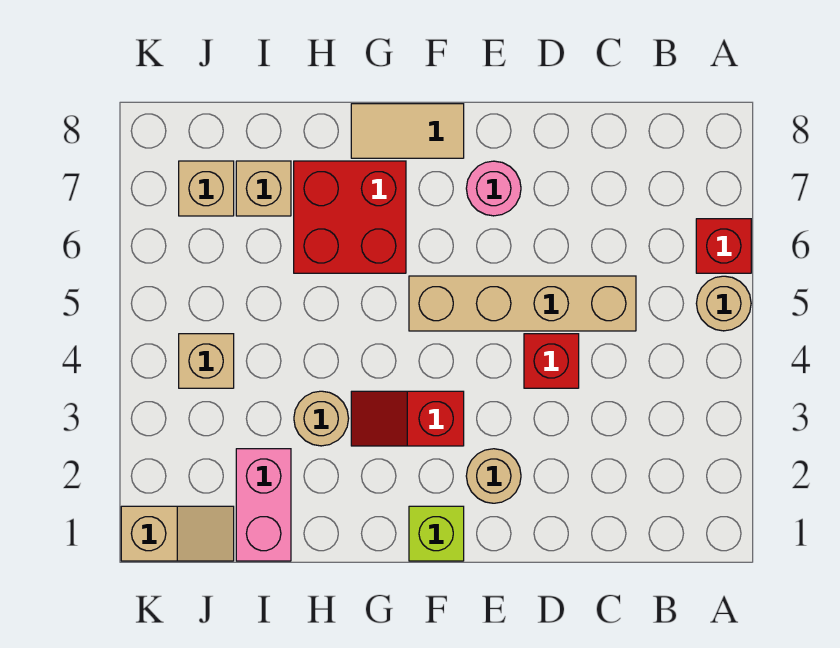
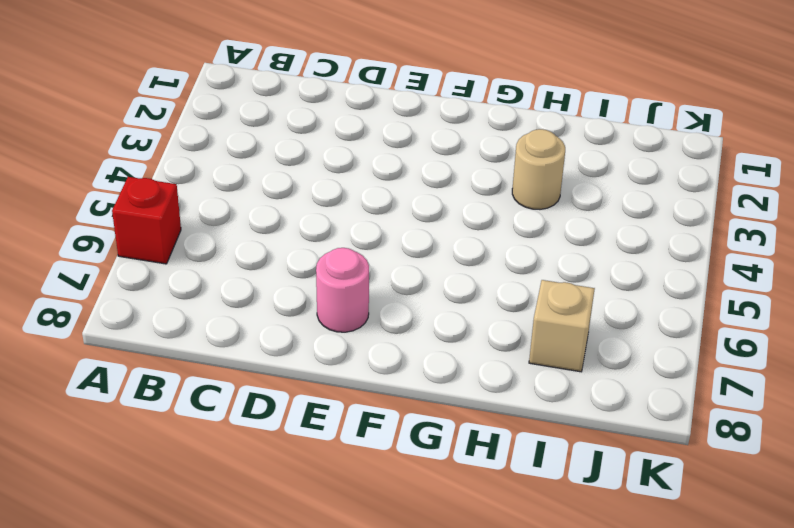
none -> tan round brick A5 level 1
none -> tan brick C5:F5 level 1
none -> red brick D4 level 1

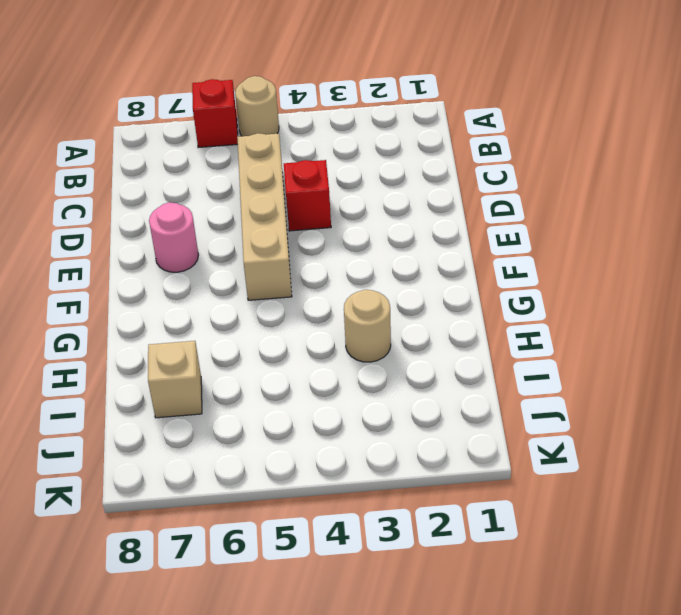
none -> tan round brick E2 level 1
none -> lime brick F1 level 1
none -> red slope F3:G3 level 1 top F

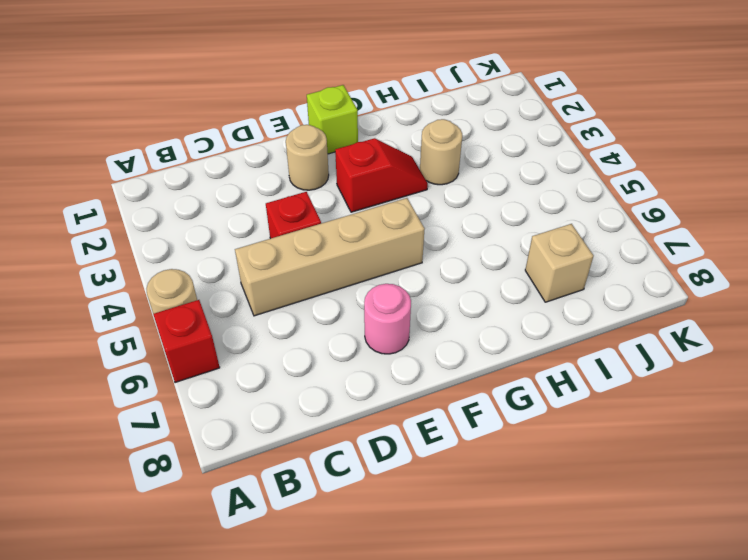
none -> tan tile F8:G8 level 1
none -> red brick G6:H7 level 1
none -> pink brick I1:I2 level 1

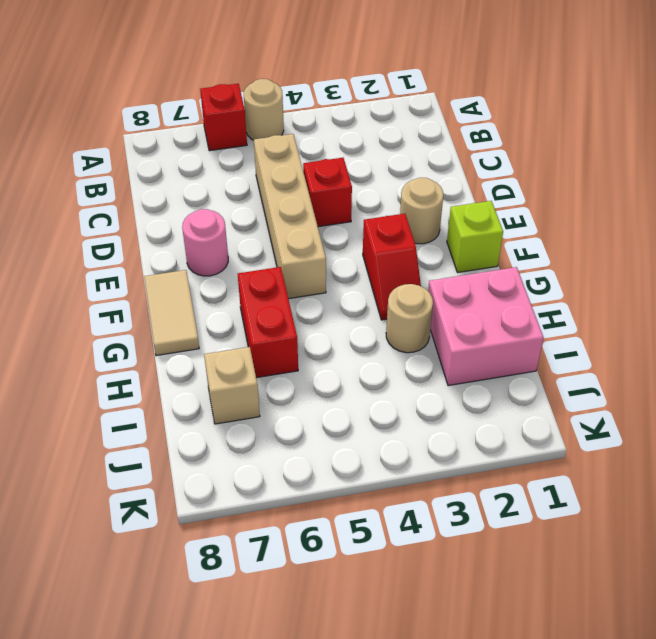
red brick G6:H6 level 1 -> red brick G6:H7 level 1
pink brick H1:I2 level 1 -> pink brick I1:I2 level 1
none -> tan slope J1:K1 level 1 top K
none -> tan brick J4 level 1
none -> tan brick J7 level 1

